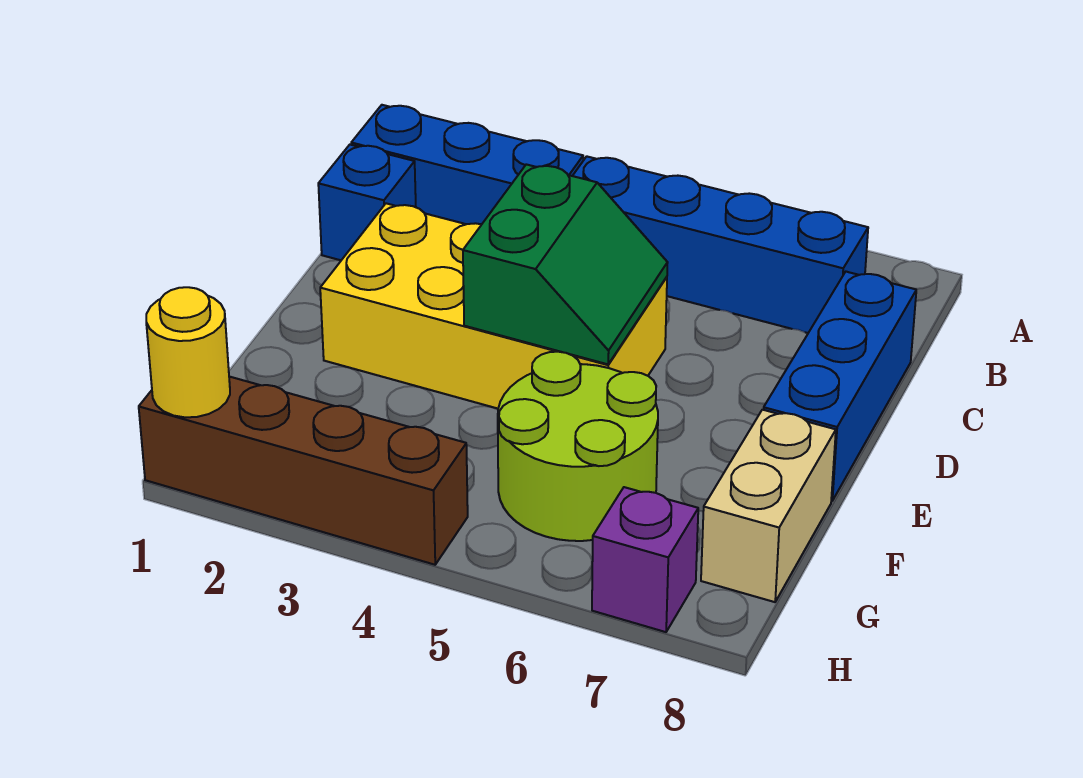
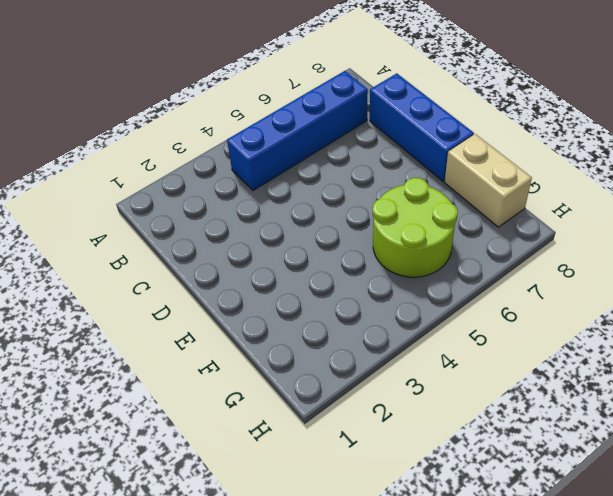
none -> blue brick B1:B3 level 1
none -> blue brick C1 level 1

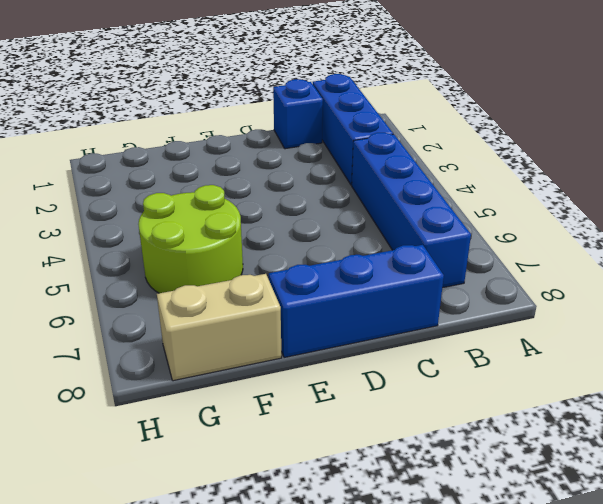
none -> yellow brick D2:E5 level 1
none -> brown brick H1:H4 level 1

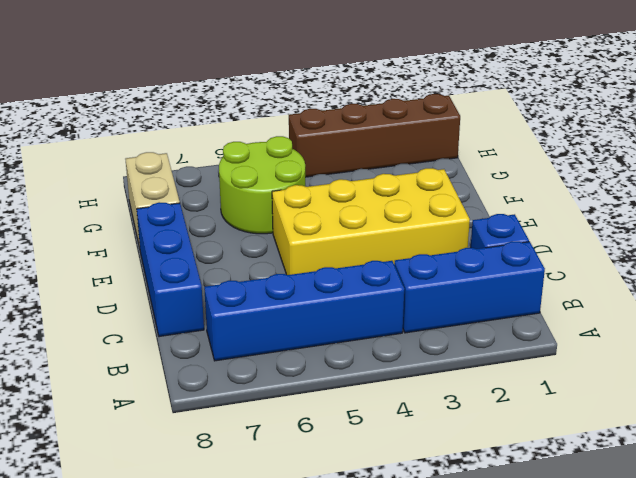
none -> purple brick H7 level 1
none -> green slope D4:E5 level 2 top 4

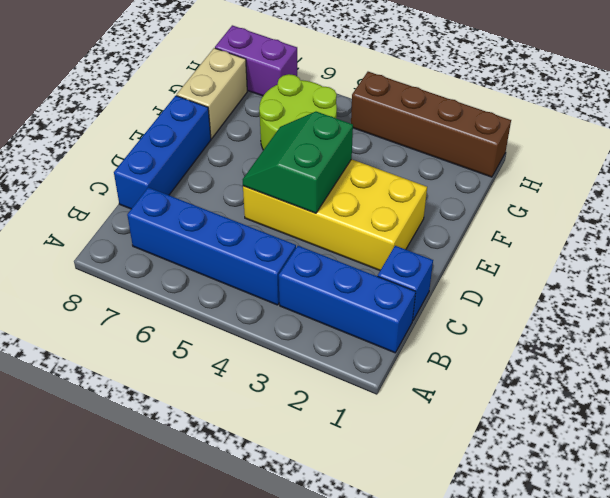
purple brick H7:H8 level 1 -> purple brick H7 level 1
none -> yellow round brick H1 level 2

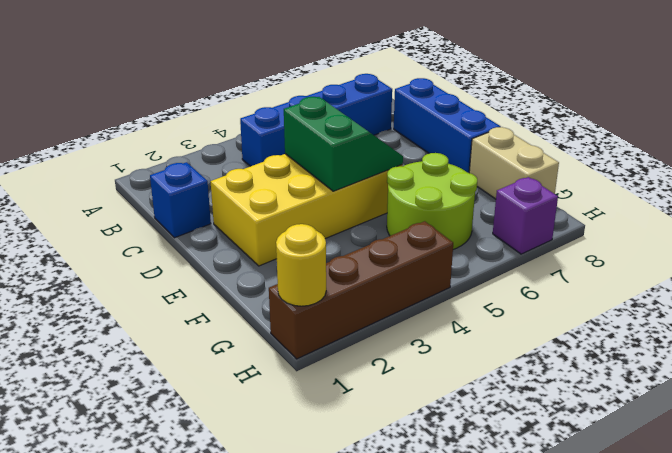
none -> blue brick B1:B3 level 1

